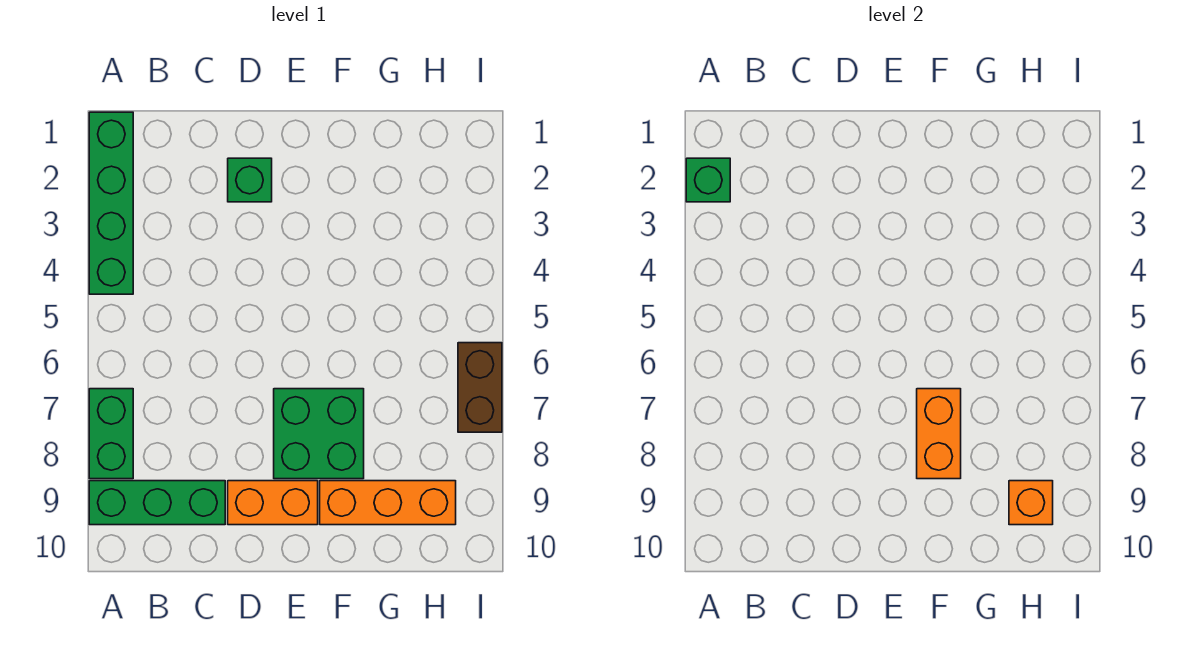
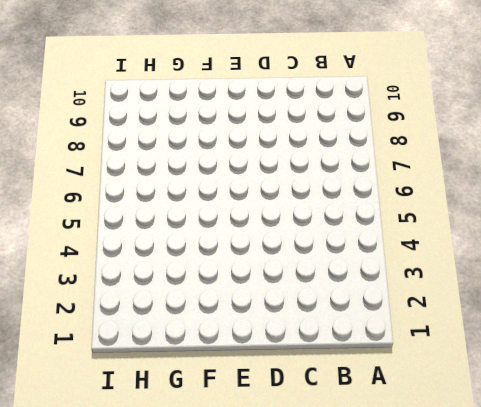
none -> green brick A1:A4 level 1
none -> green brick A7:A8 level 1

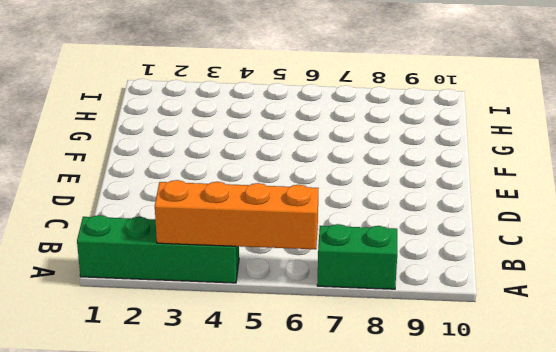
orange brick A3:A6 level 2 -> none
none -> green brick A9:C9 level 1
none -> green brick D2 level 1

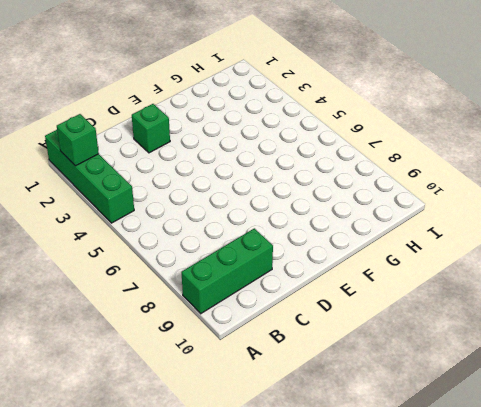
none -> green brick A7:A8 level 1
none -> orange brick D9:E9 level 1

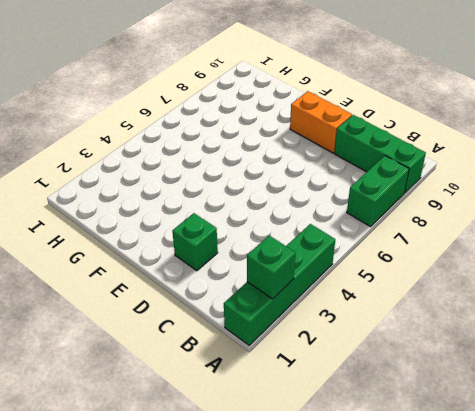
none -> green brick E7:F8 level 1
none -> orange brick F9:H9 level 1

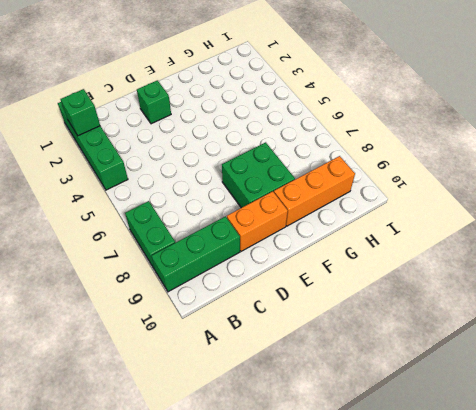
none -> brown brick I6:I7 level 1
none -> orange brick F7:F8 level 2

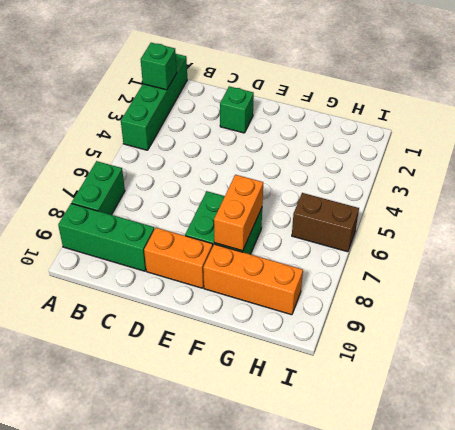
brown brick H6:I6 level 1 -> brown brick I6:I7 level 1
none -> orange brick H9 level 2

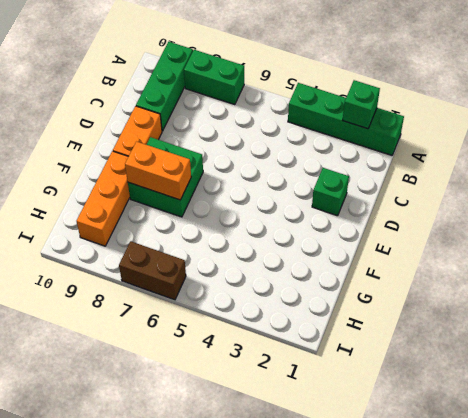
none -> orange brick H9 level 2

